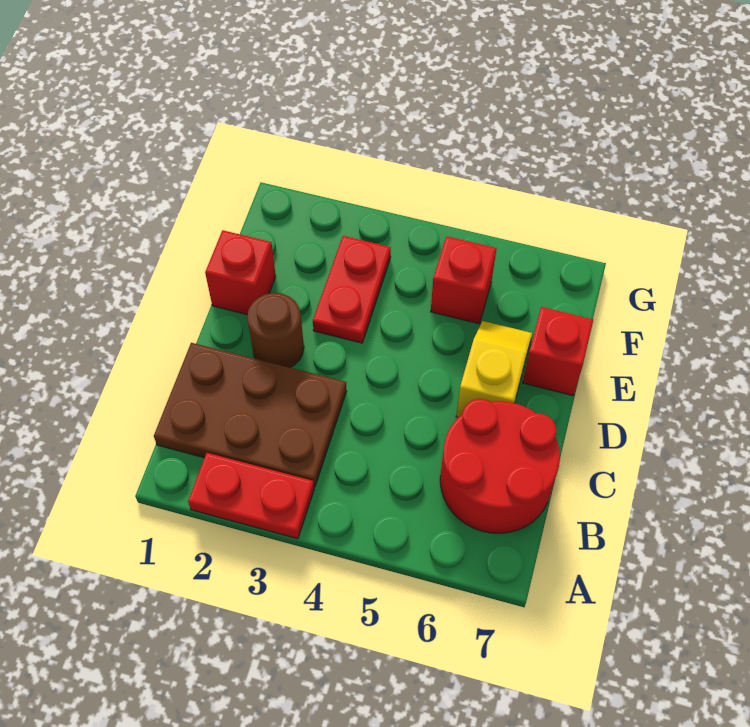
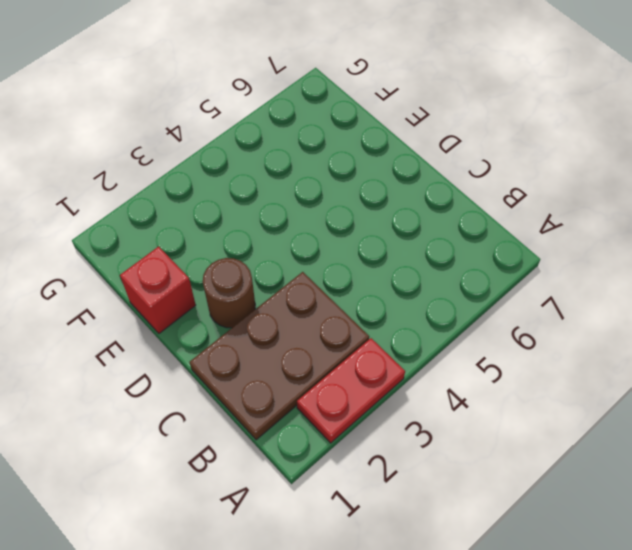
none -> red round brick B6:C7 level 1
none -> yellow slope D6:E6 level 1 top D

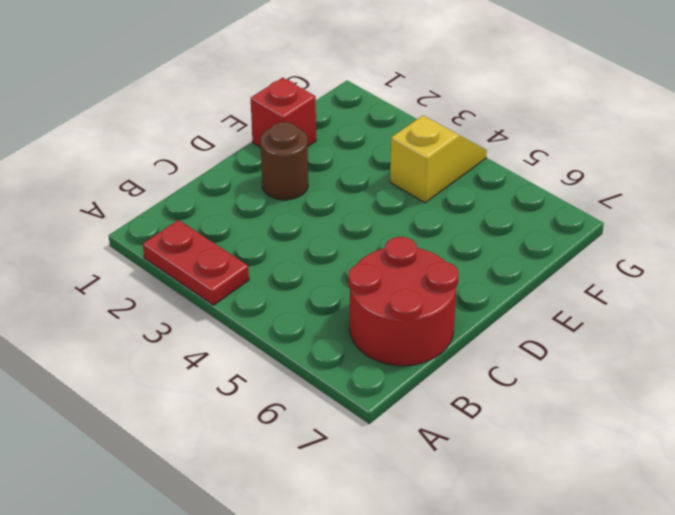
yellow slope F4:G4 level 1 top F -> yellow slope D6:E6 level 1 top D
none -> brown plate B1:C3 level 1
none -> red plate E3:F3 level 1

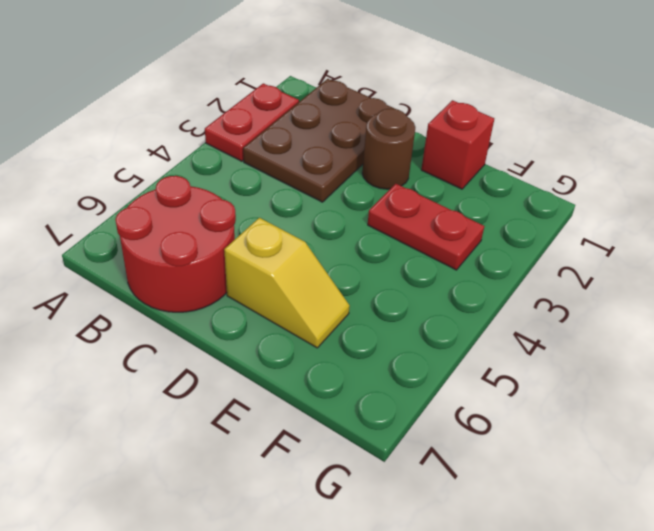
none -> red brick E7 level 1
none -> red brick F5 level 1

